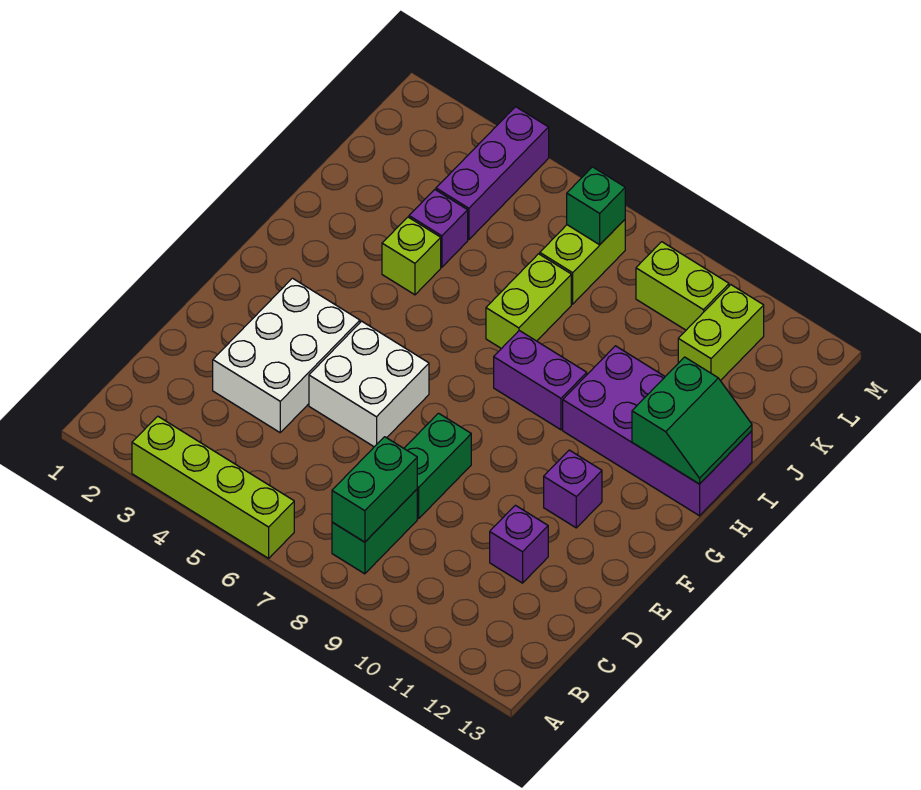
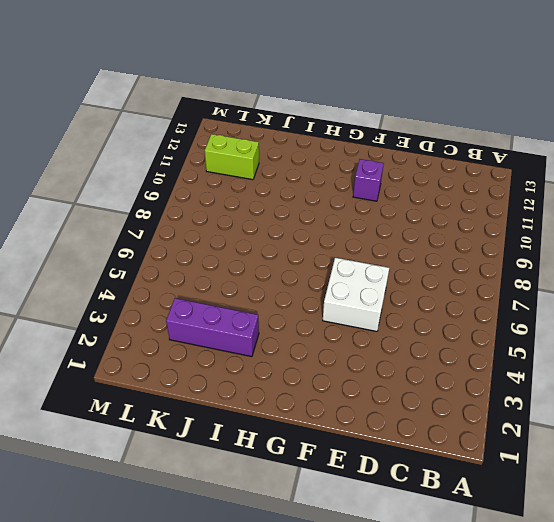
purple brick I3:K3 level 1 -> purple brick K4:M4 level 1
none -> lime brick A3:A6 level 1
none -> green brick B8:C8 level 1
none -> white brick D3:F4 level 1

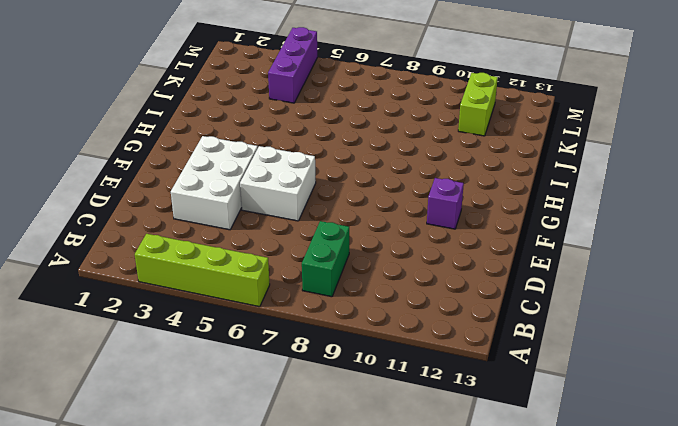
none -> green brick D8:E8 level 1
none -> purple brick D11 level 1
none -> purple brick H8:H9 level 1

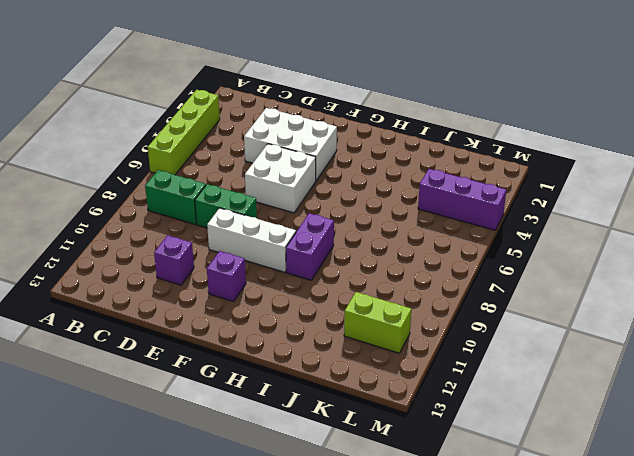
white brick E9:G9 level 1 -> none
none -> purple brick H10:I13 level 1
none -> lime brick I4 level 1
none -> lime brick I7:J7 level 1

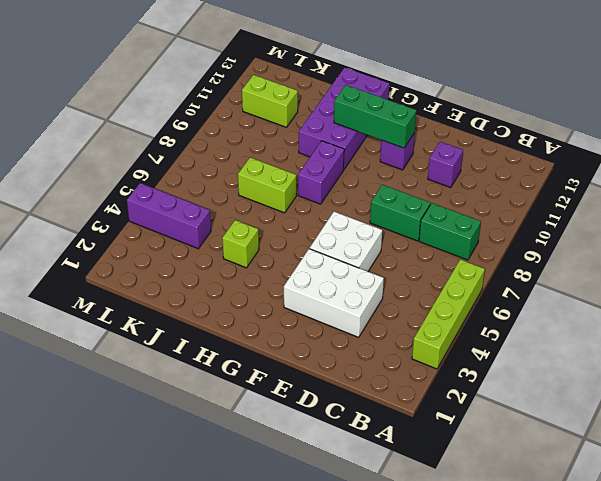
green brick F11:H11 level 2 -> none
none -> purple brick J4 level 1
none -> lime brick K7:L7 level 1
none -> lime brick L9:L10 level 1

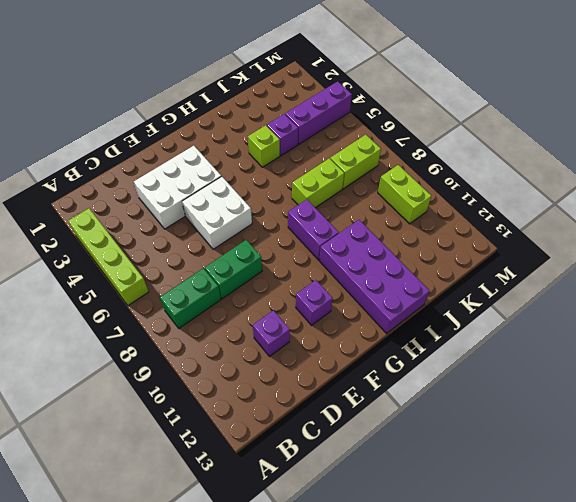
none -> lime brick K11:L11 level 1
none -> green brick B8:C8 level 2
none -> green slope H12:I13 level 2 top 12

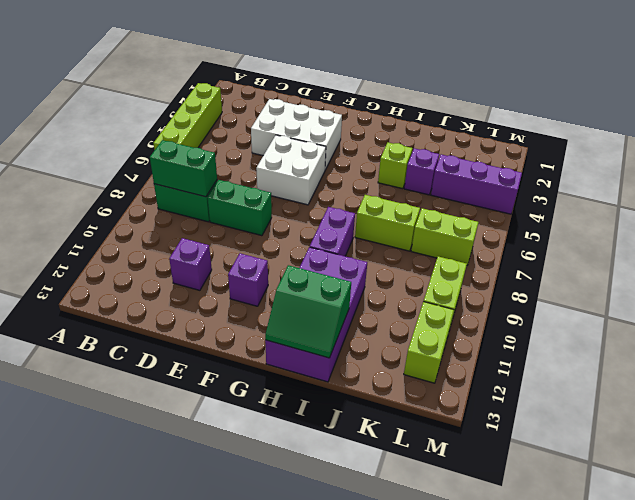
lime brick L11:L12 level 1 -> lime brick K11:L11 level 1
none -> green brick L7 level 2

